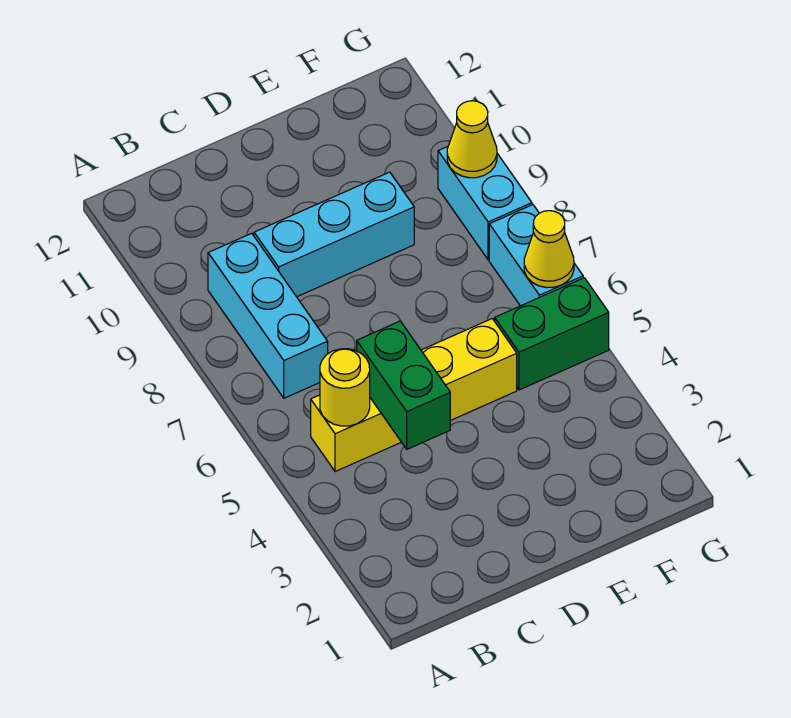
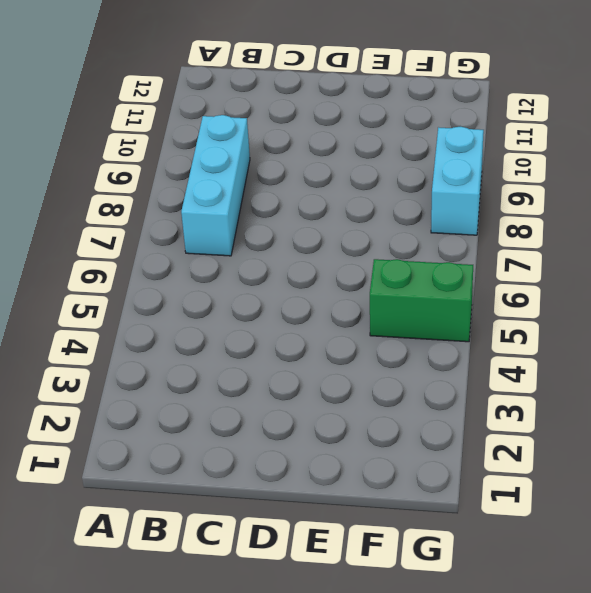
none -> yellow brick B5:E5 level 1
none -> cyan brick C9:E9 level 1

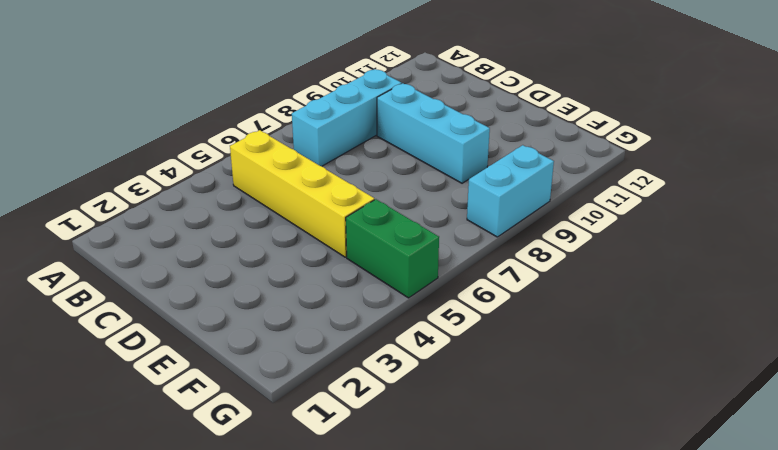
none -> cyan brick G6:G7 level 1
none -> yellow round brick B5 level 2

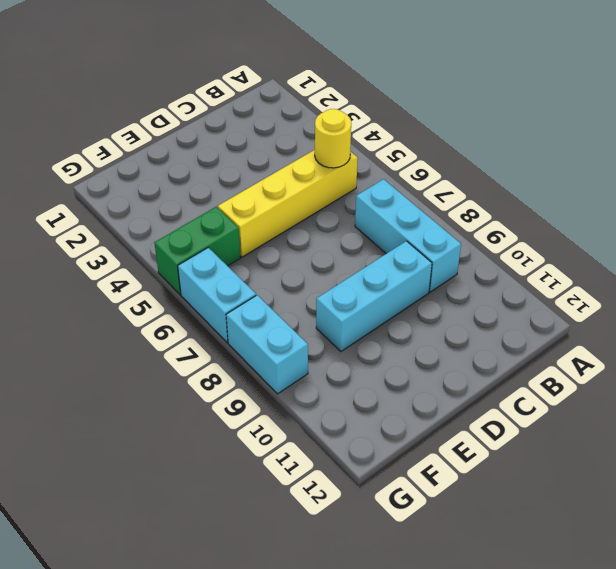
none -> green brick C4:C5 level 2
none -> yellow cone G6 level 2

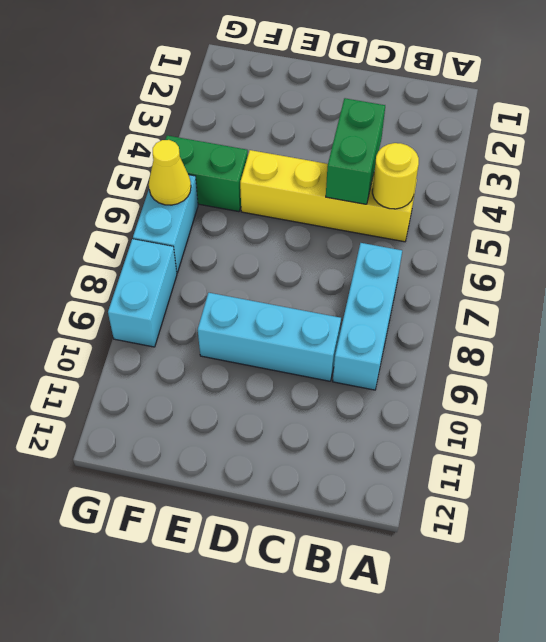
none -> yellow cone G9 level 2

